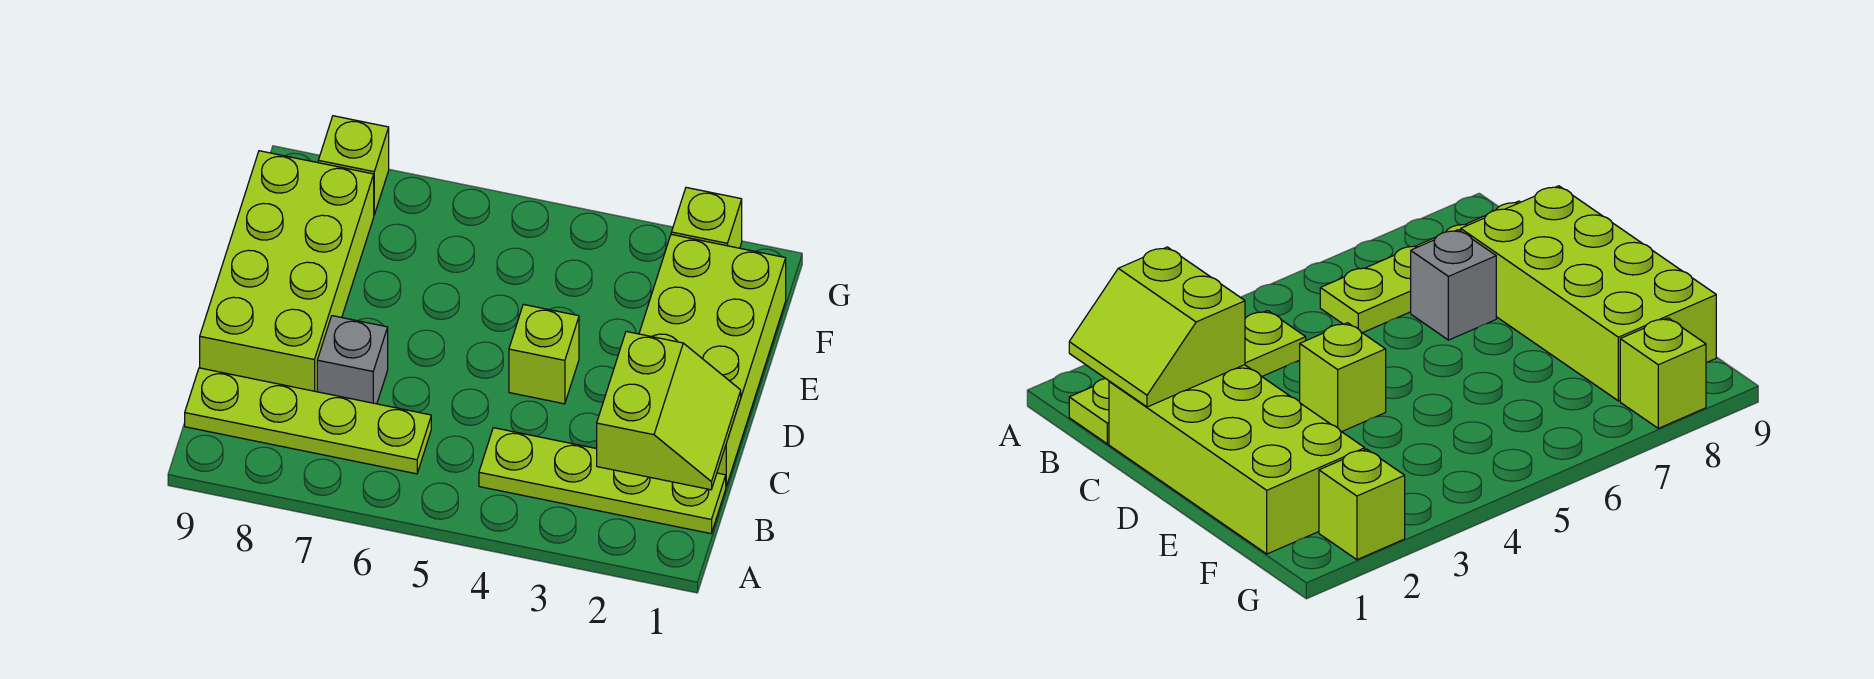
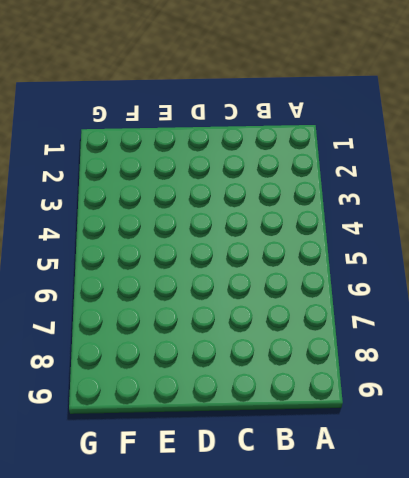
none -> lime plate B1:B4 level 1
none -> lime plate B6:B9 level 1

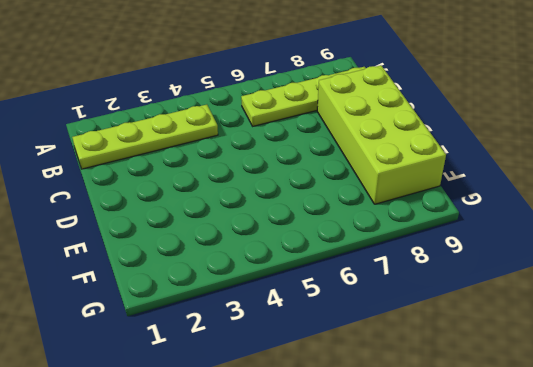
none -> lime brick C1:F2 level 1
none -> grey brick C7 level 1

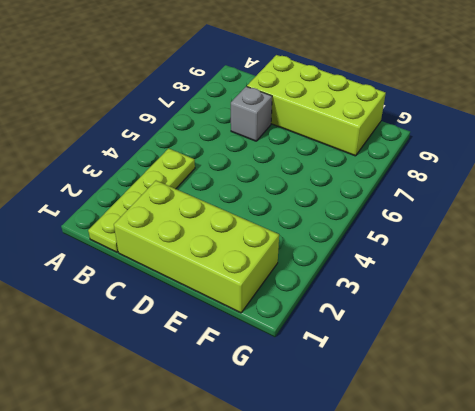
none -> lime plate B6:B9 level 1
none -> lime brick D4 level 1

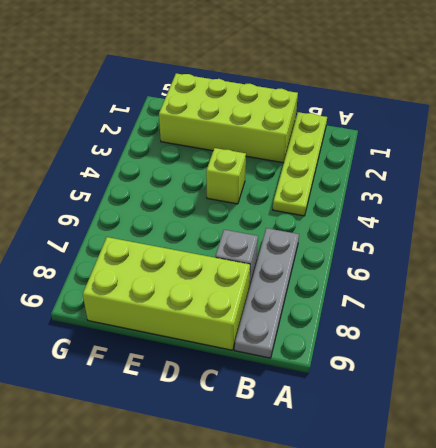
grey plate B6:B9 level 1 -> lime plate B6:B9 level 1
none -> lime brick G2 level 1
none -> lime brick G8 level 1

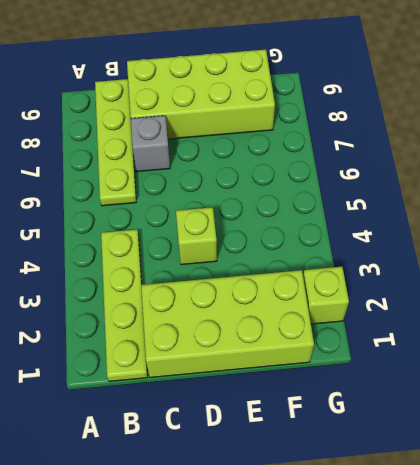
none -> lime brick G8 level 1
none -> lime slope B1:C2 level 2 top 2

